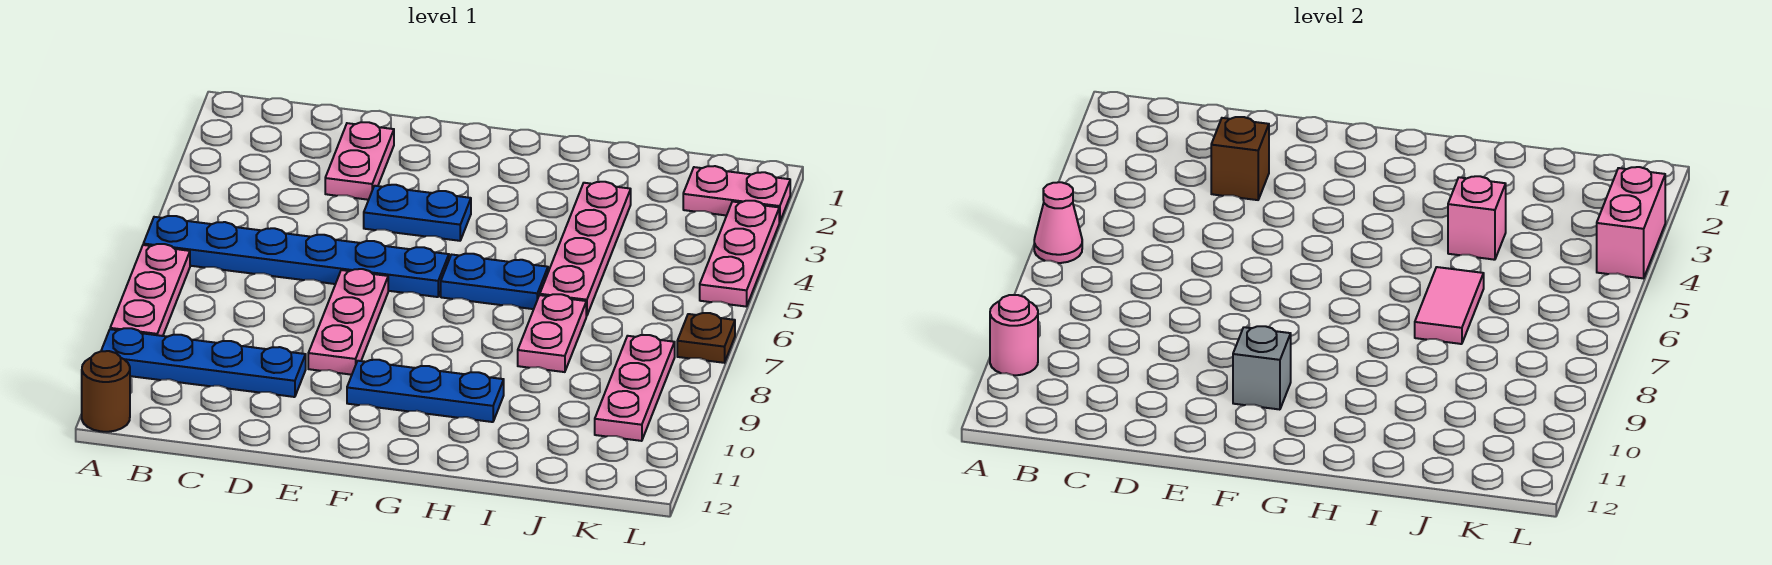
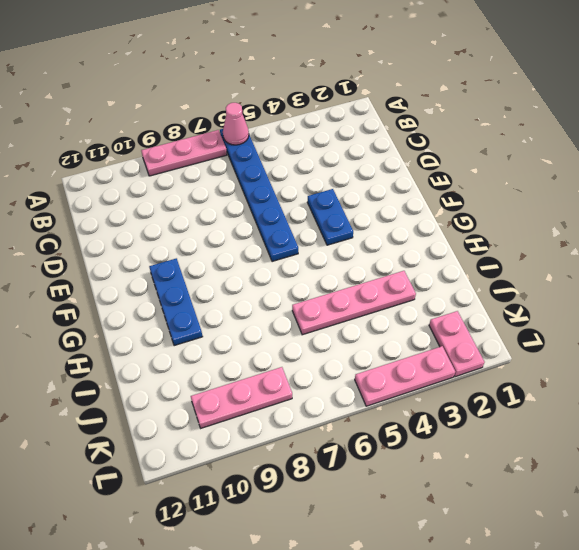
none -> blue plate A10:D10 level 1
none -> brown round brick A12 level 1
none -> pink plate D2:D3 level 1

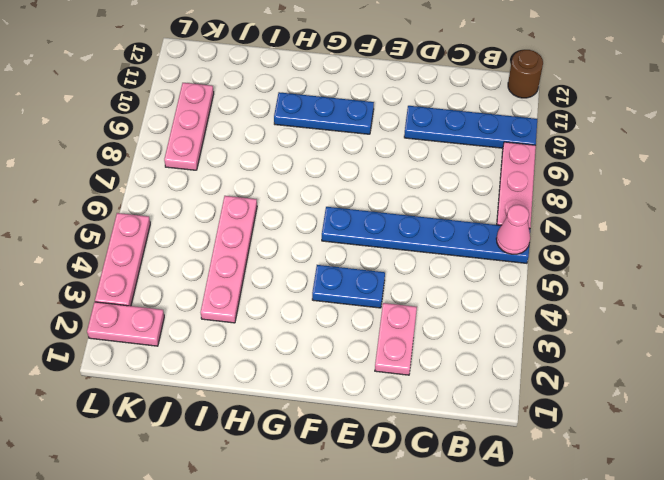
none -> pink plate E7:E9 level 1
none -> blue plate G6:H6 level 1
none -> pink plate I7:I8 level 1

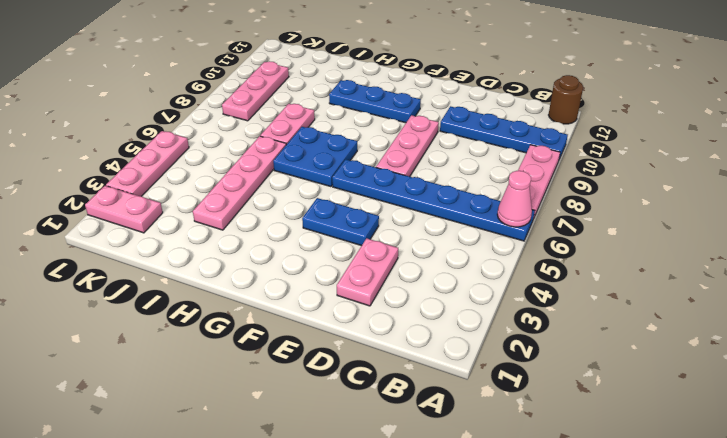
blue plate G6:H7 level 1 -> blue plate G6:H6 level 1
none -> brown plate L7 level 1
none -> pink round brick A10 level 2
none -> brown brick D3 level 2

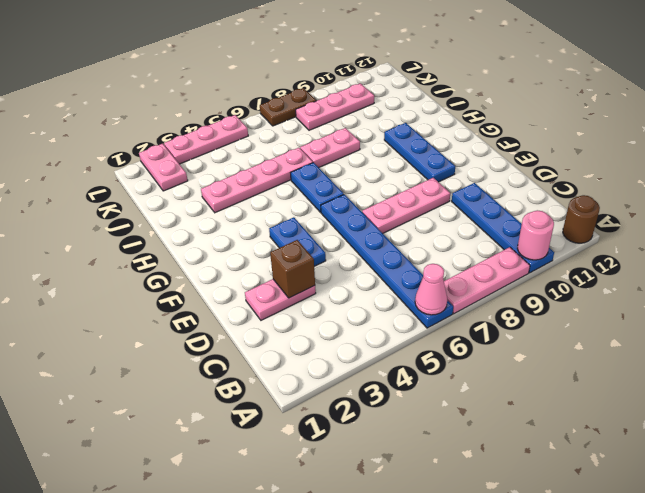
brown plate L7:L8 level 1 -> brown plate L7 level 1
none -> grey brick F10 level 2
none -> pink brick I4 level 2
none -> pink tile I6:I7 level 2

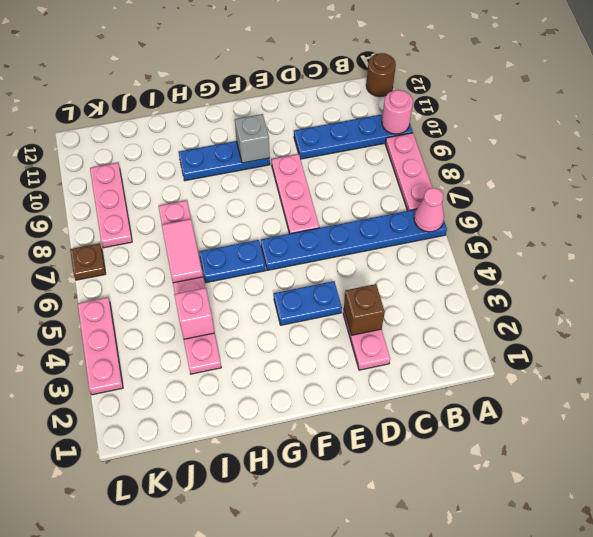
none -> pink plate K2:L2 level 1
none -> pink brick L3:L4 level 2

